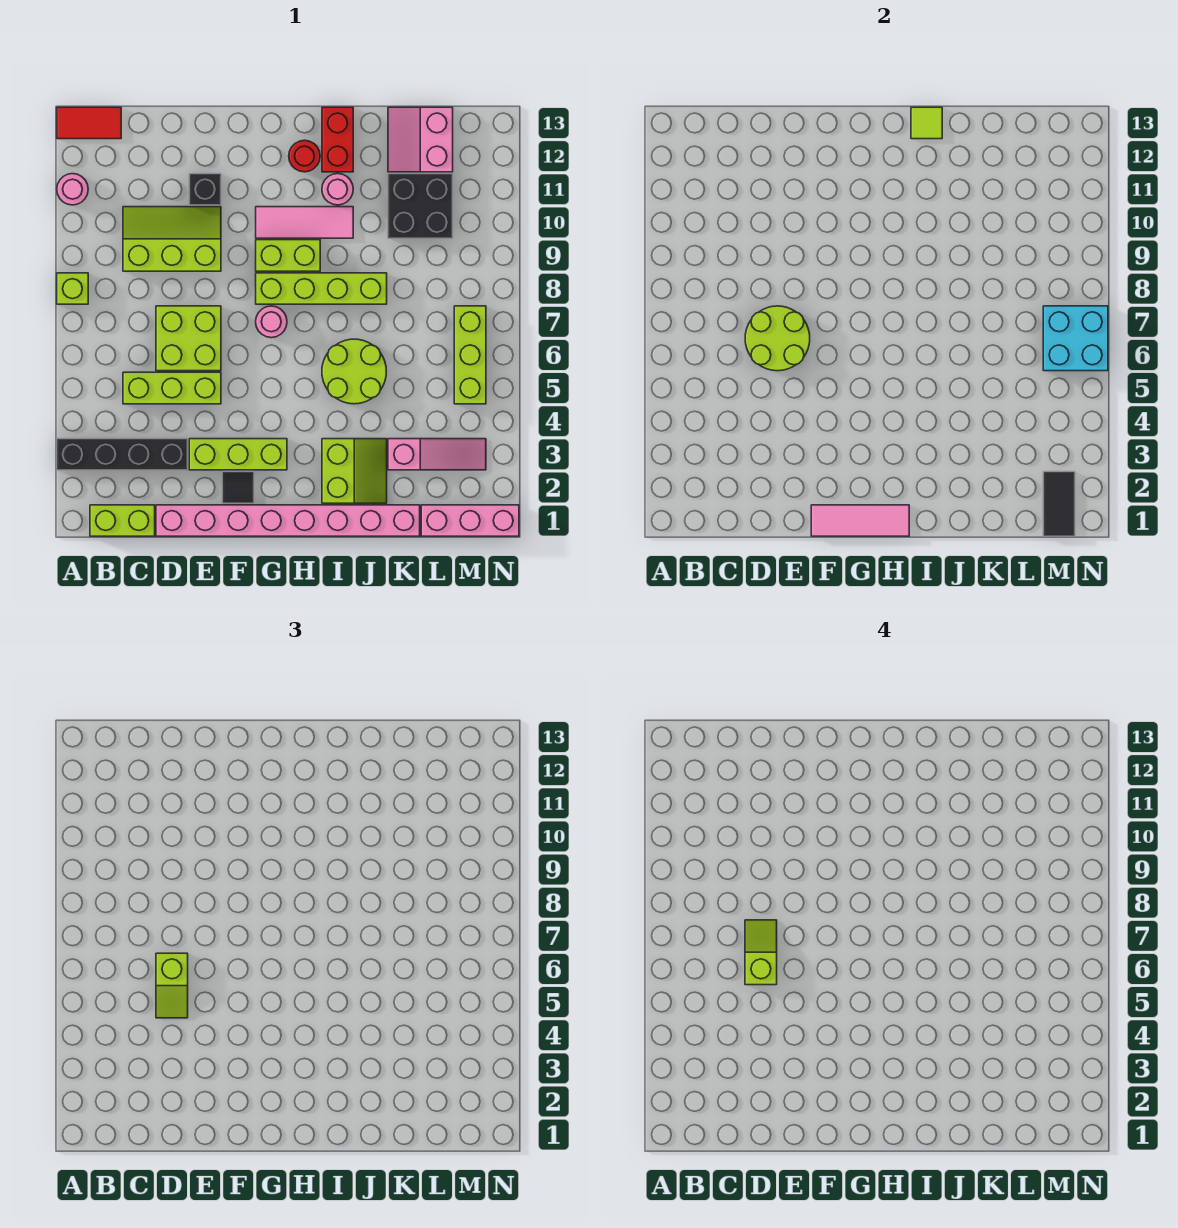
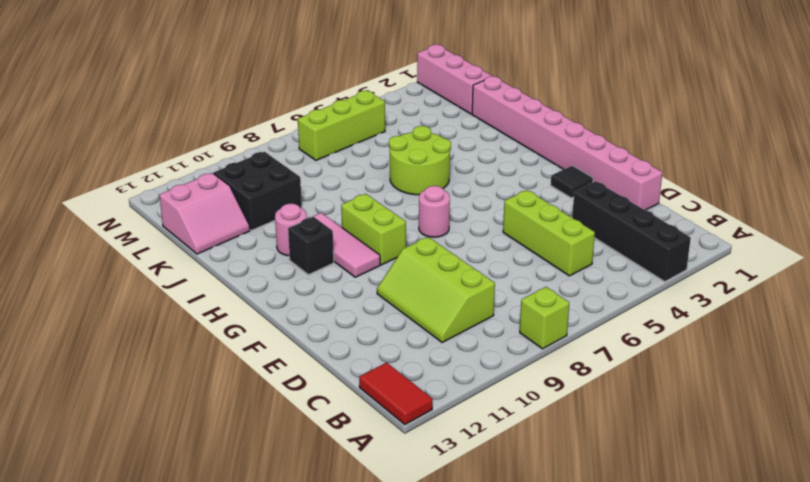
black brick H11 level 1 -> black brick E11 level 1
none -> pink round brick A11 level 1
none -> lime brick B1:C1 level 1
none -> lime brick D6:E7 level 1
none -> lime brick E3:G3 level 1

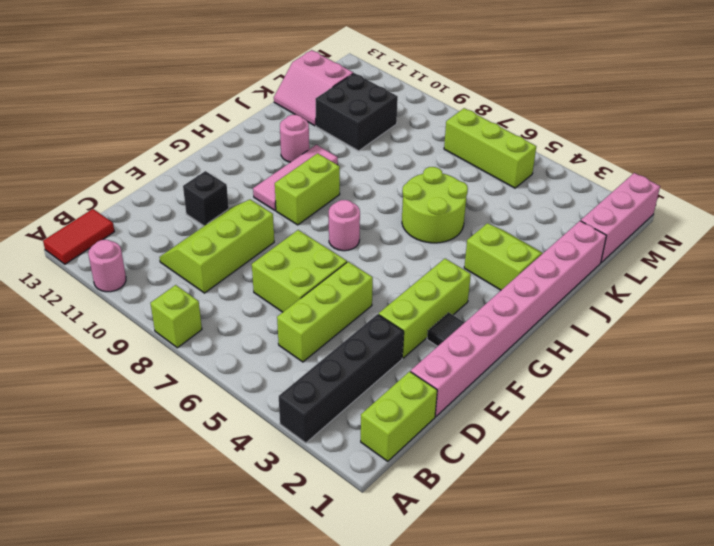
none -> lime brick G8:J8 level 1
none -> red round brick H12 level 1
none -> red brick I12:I13 level 1
none -> pink slope K3:M3 level 1 top K

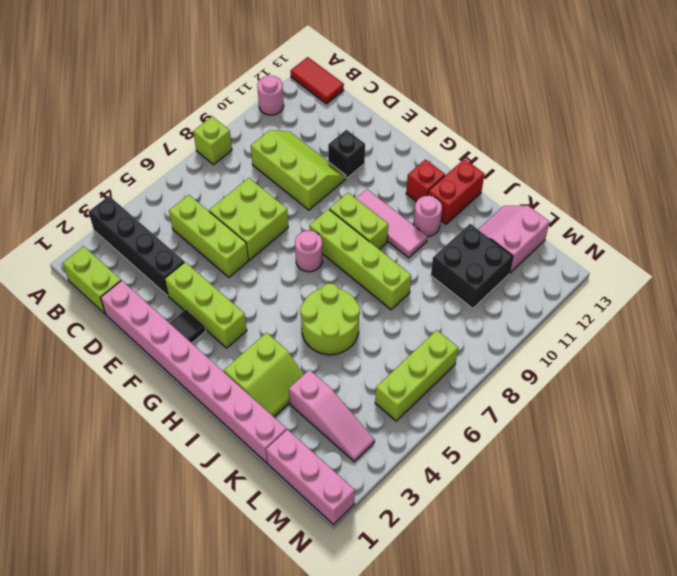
red brick H12 level 1 -> red round brick H12 level 1
none -> lime round brick D6:E7 level 2
none -> pink tile F1:H1 level 2
none -> lime tile I13 level 2
none -> black tile M1:M2 level 2

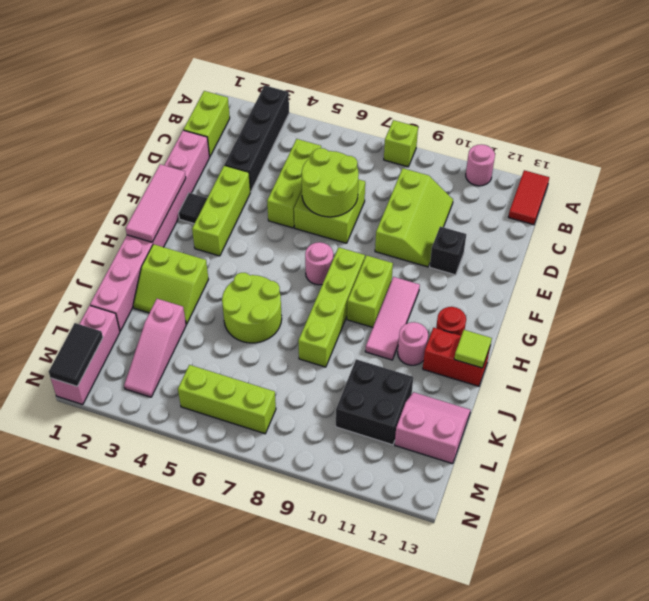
black tile M1:N1 level 2 -> black tile M1:M2 level 2
none -> cyan brick M6:N7 level 2
none -> lime slope D5:D6 level 3 top 6
none -> lime slope D6:D7 level 4 top 6

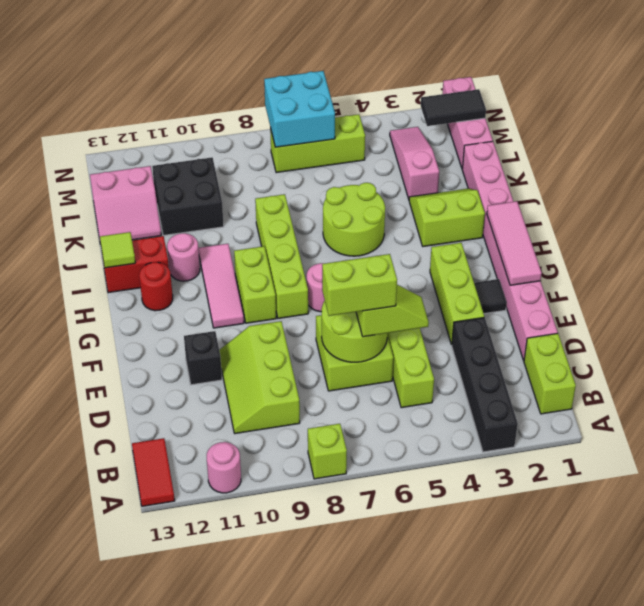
lime brick D6:D7 level 4 -> lime slope D6:D7 level 4 top 6

